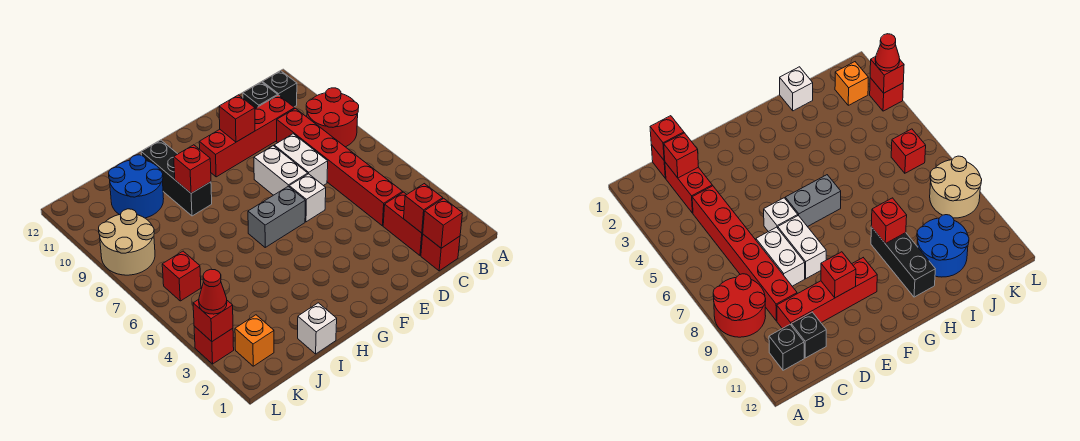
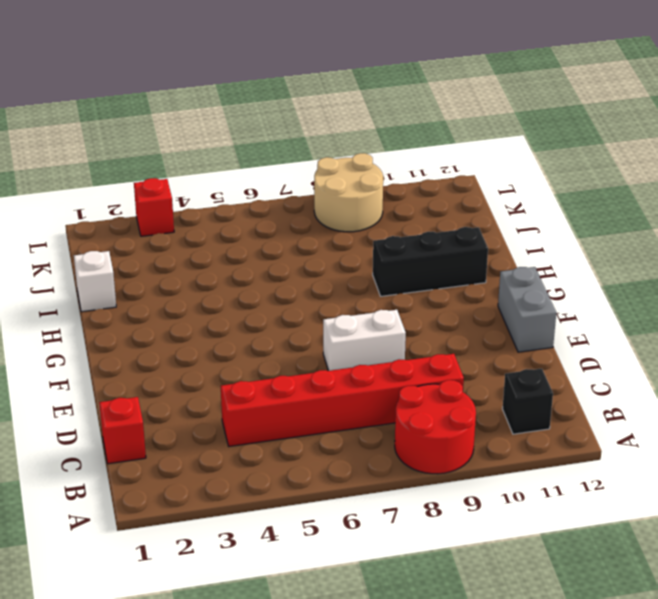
grey brick E12:F12 level 1 -> grey brick F6:G6 level 1
none -> red brick C2:C3 level 1
none -> red brick C10:F10 level 1
none -> black brick C11 level 1

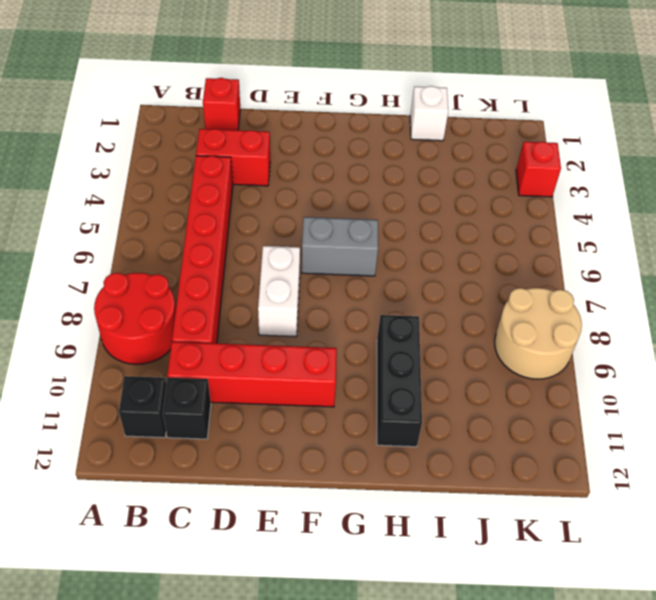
red brick C3:D3 level 1 -> red brick C2:C3 level 1
none -> white brick D7:D8 level 1
none -> white brick E6 level 1
none -> blue round brick I10:J11 level 1

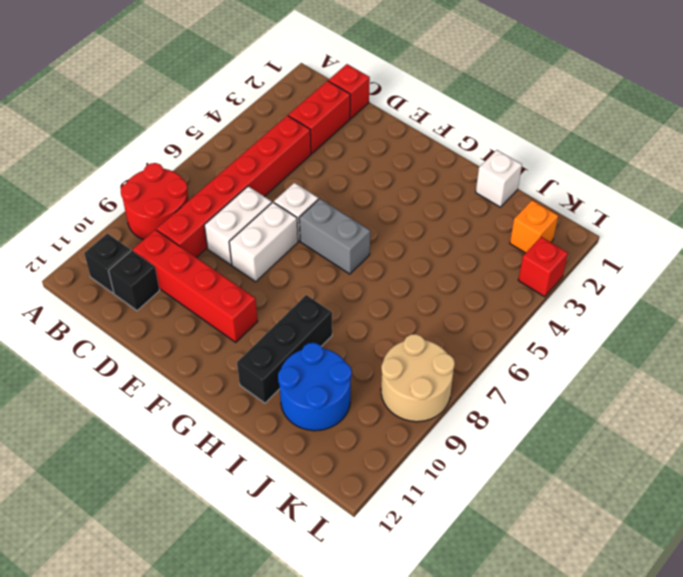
none -> red brick K6 level 1
none -> red brick C1 level 2
none -> red brick C2 level 2

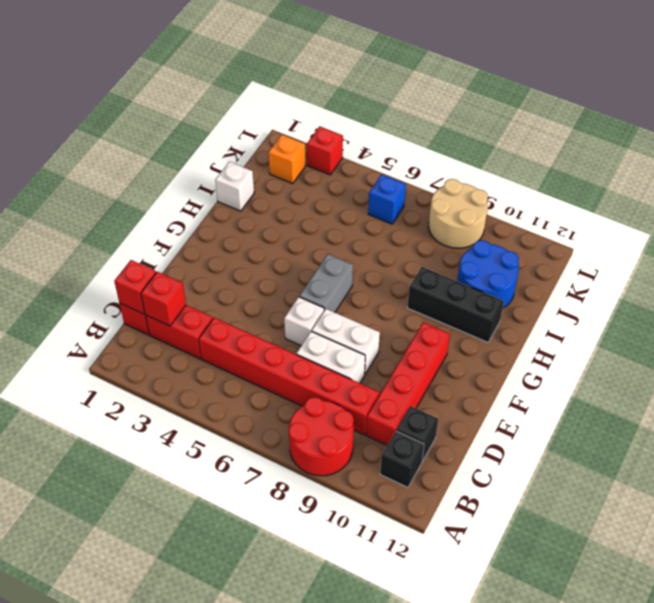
blue brick K6 level 1 -> red brick K6 level 1
none -> red brick E10 level 2
none -> red brick H9 level 2
none -> red brick L3 level 2

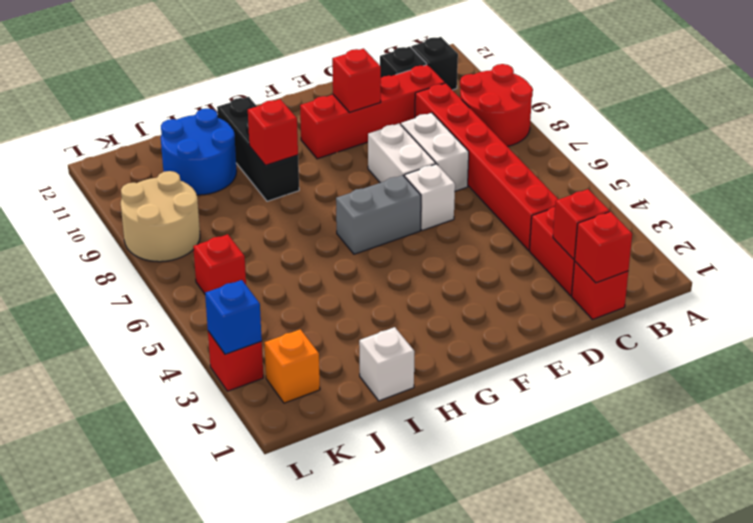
blue brick L3 level 2 -> red brick L3 level 2
none -> red cone L3 level 3

